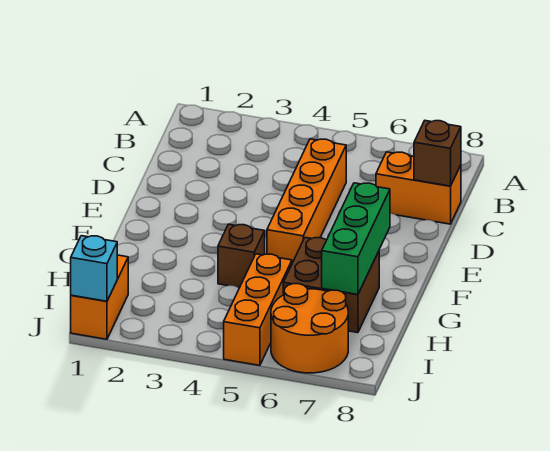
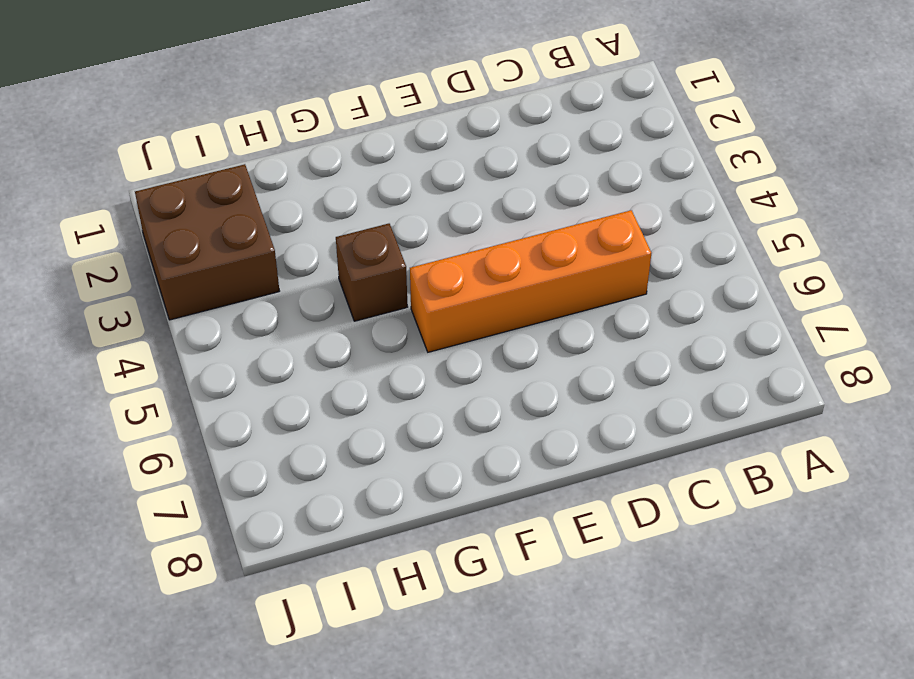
brown brick I2:J3 level 1 -> brown brick G6:H7 level 1
none -> orange brick C7:C8 level 1
none -> orange brick H5:J5 level 1

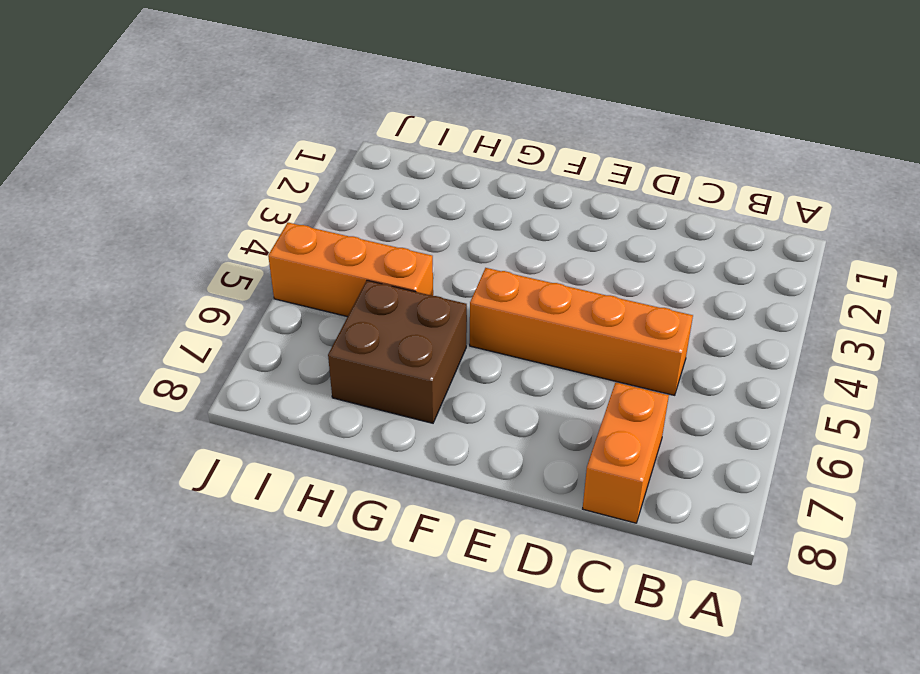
none -> brown brick G4 level 1
none -> orange brick I1:J1 level 1

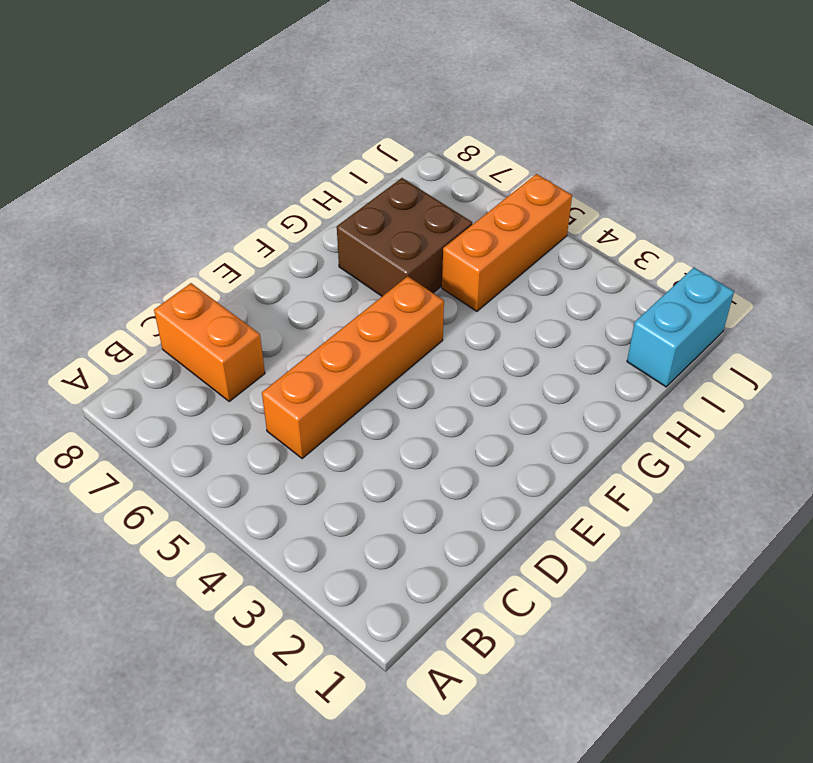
cyan brick I1:J1 level 1 -> orange brick I1:J1 level 1
none -> brown brick G4 level 1
none -> orange round brick I6:J7 level 1

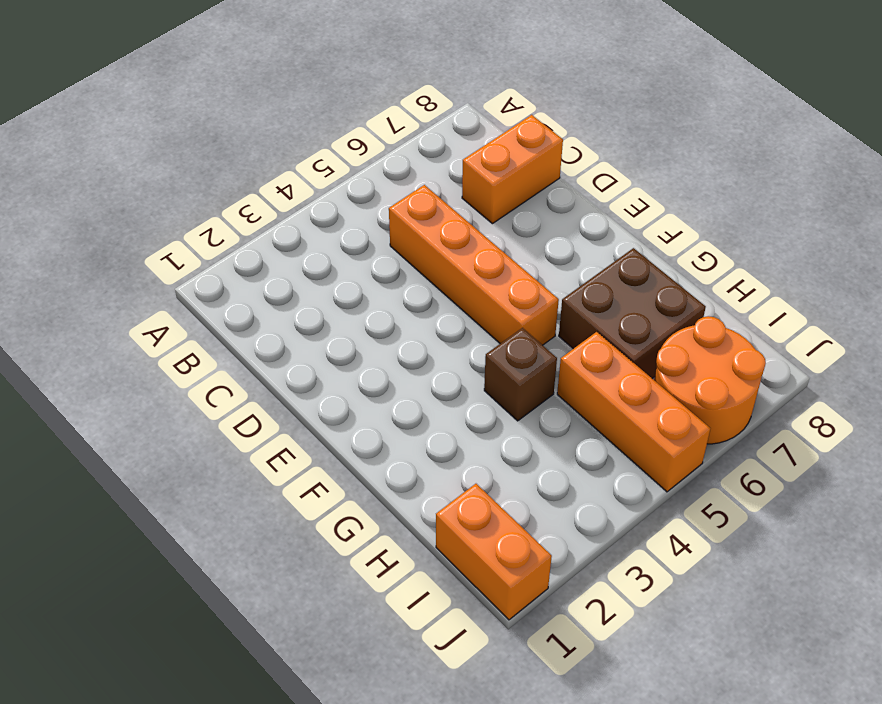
none -> brown brick C8 level 2
none -> green brick F7:H7 level 2

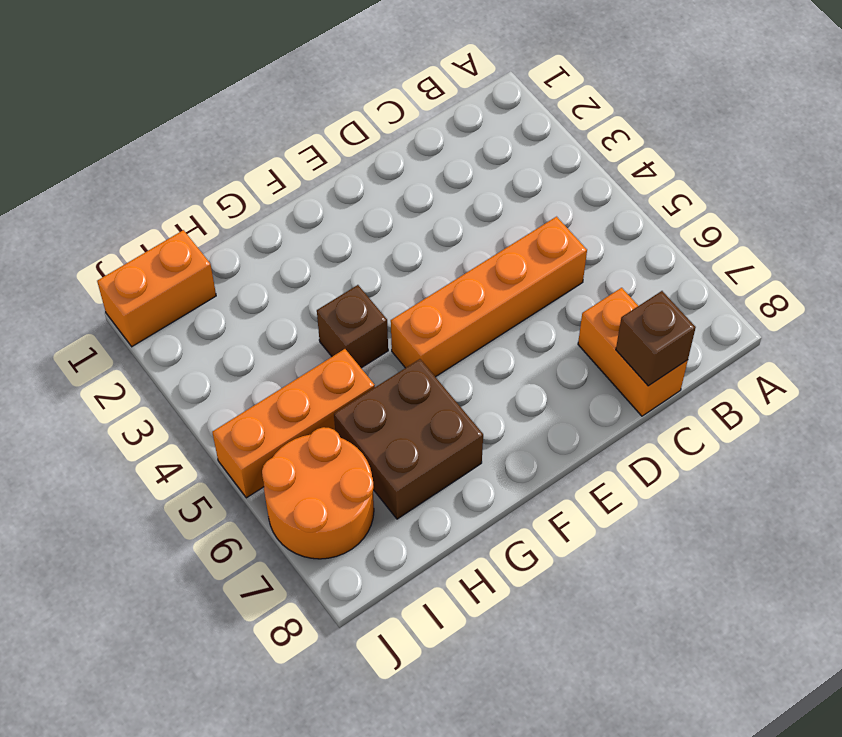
none -> green brick F7:H7 level 2
none -> cyan brick J1 level 2

